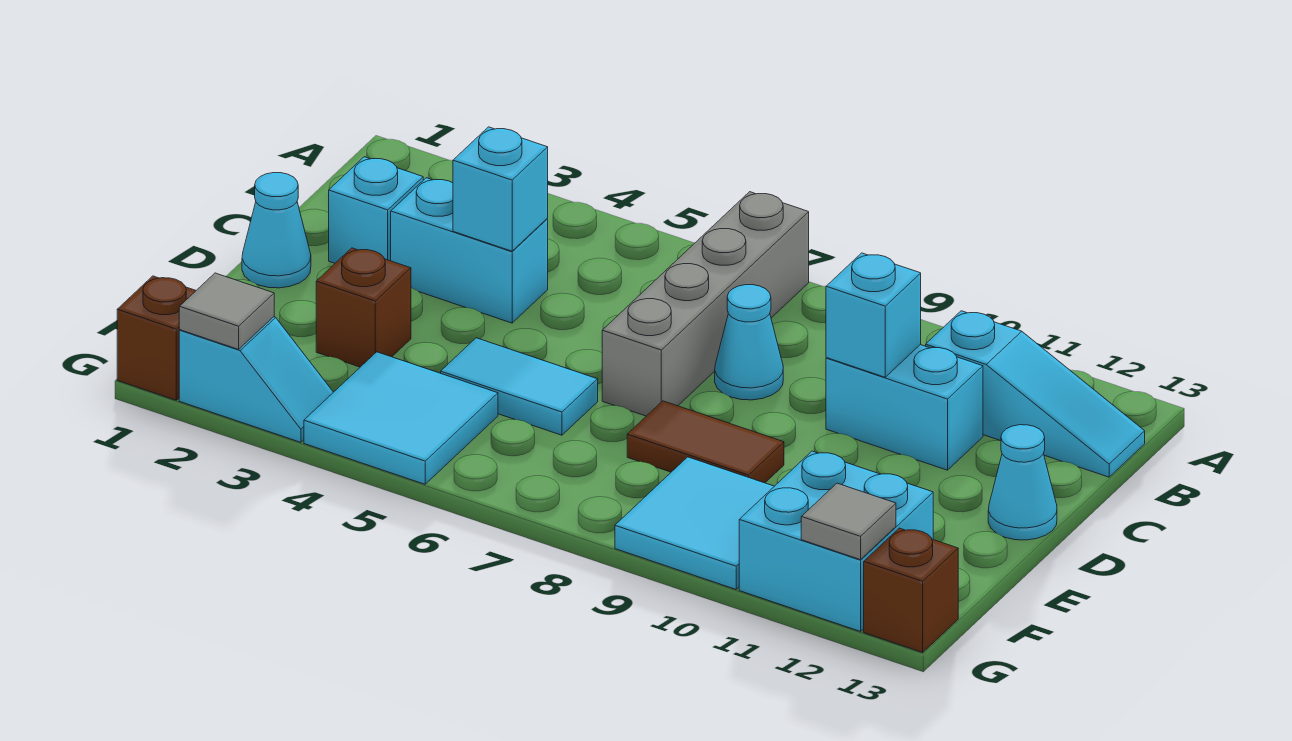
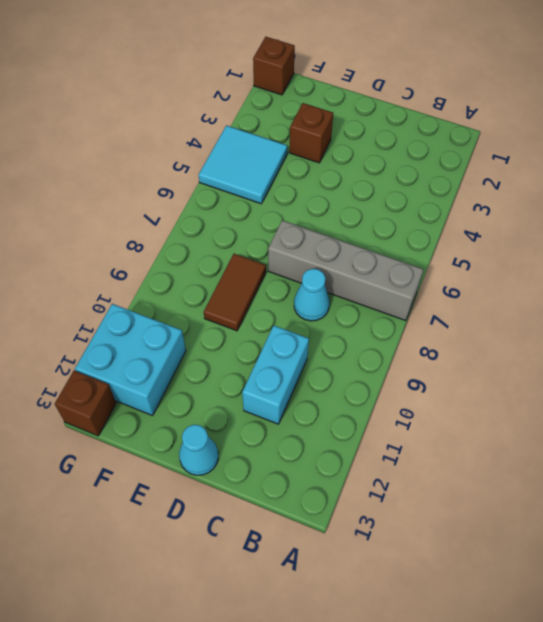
none -> cyan slope B11:B13 level 1 top 11
none -> cyan brick C2 level 1
none -> cyan brick C3:C4 level 1

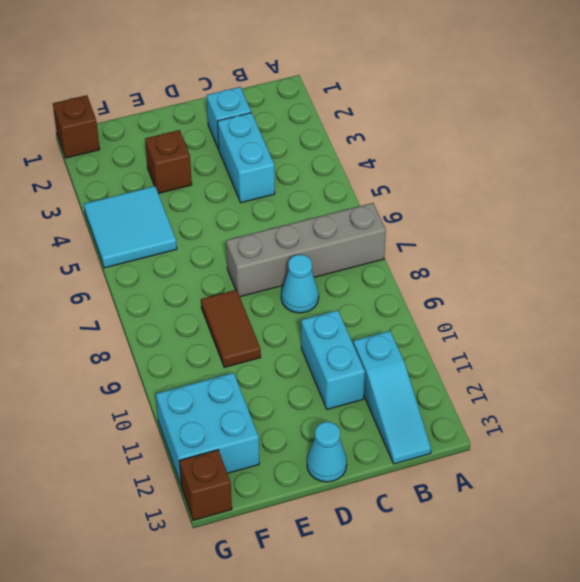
none -> cyan cone D1 level 1
none -> cyan tile E5:E6 level 1
none -> cyan tile F9:G10 level 1

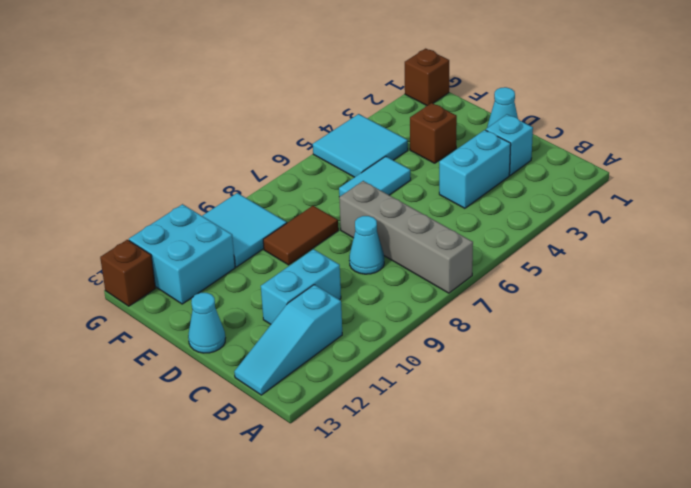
none -> cyan slope G2:G3 level 1 top 2
none -> cyan brick C4 level 2
none -> cyan brick C10 level 2

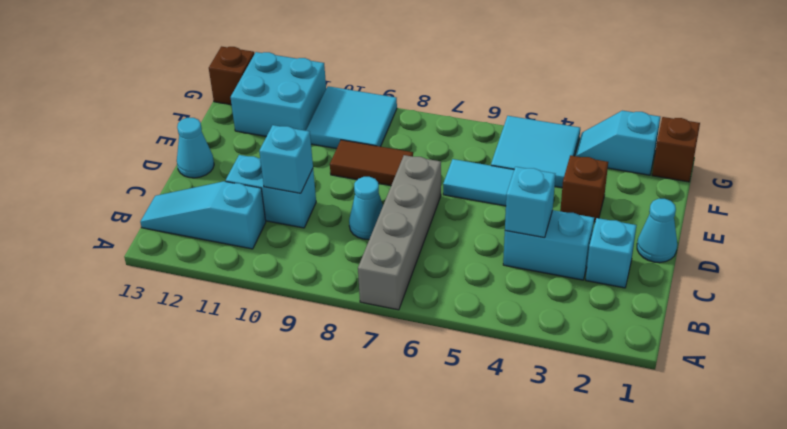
none -> grey tile G2 level 2
none -> grey tile G12 level 2

